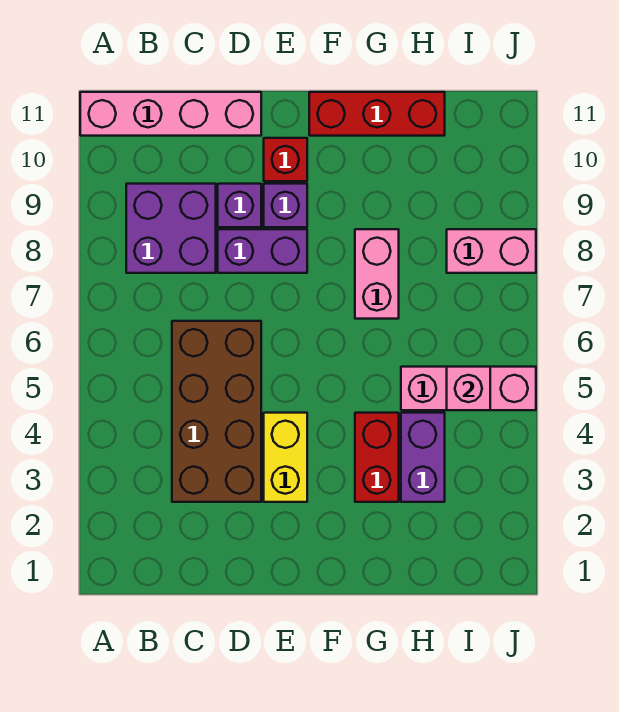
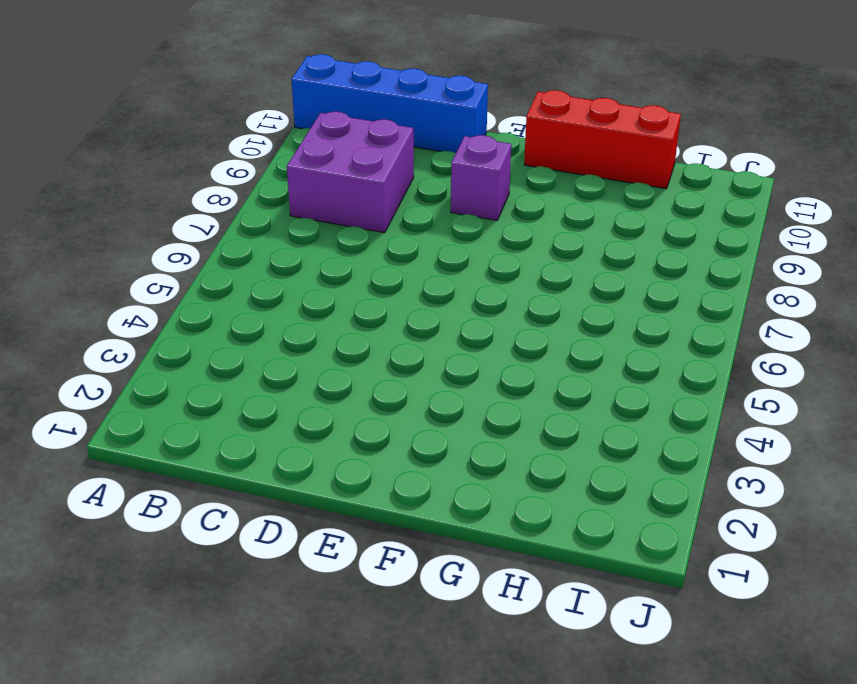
blue brick A11:D11 level 1 -> pink brick A11:D11 level 1
none -> brown brick C3:D6 level 1
none -> purple brick D8:E8 level 1
none -> purple brick D9 level 1

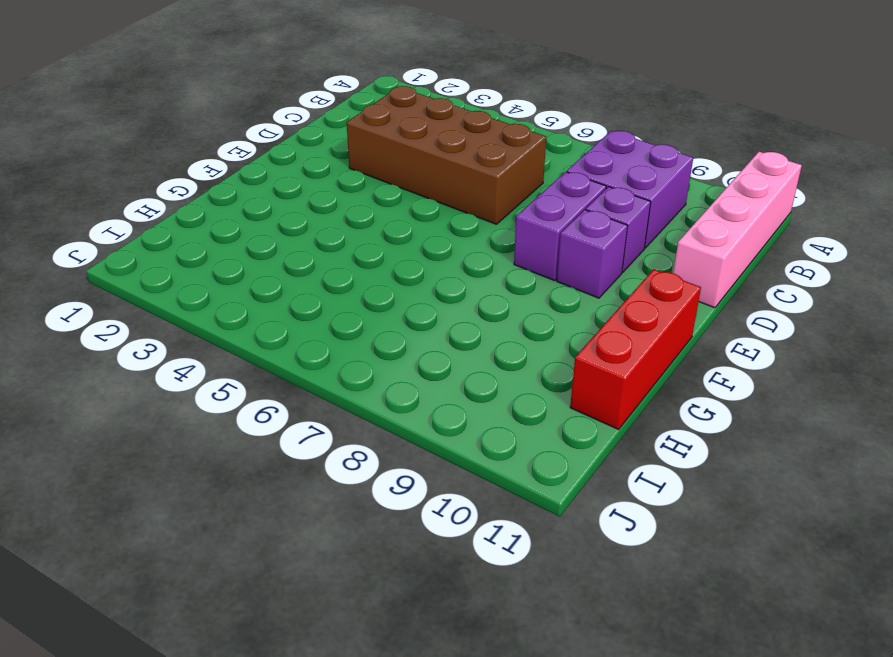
none -> yellow brick E3:E4 level 1
none -> red brick E10 level 1
none -> red brick G3:G4 level 1

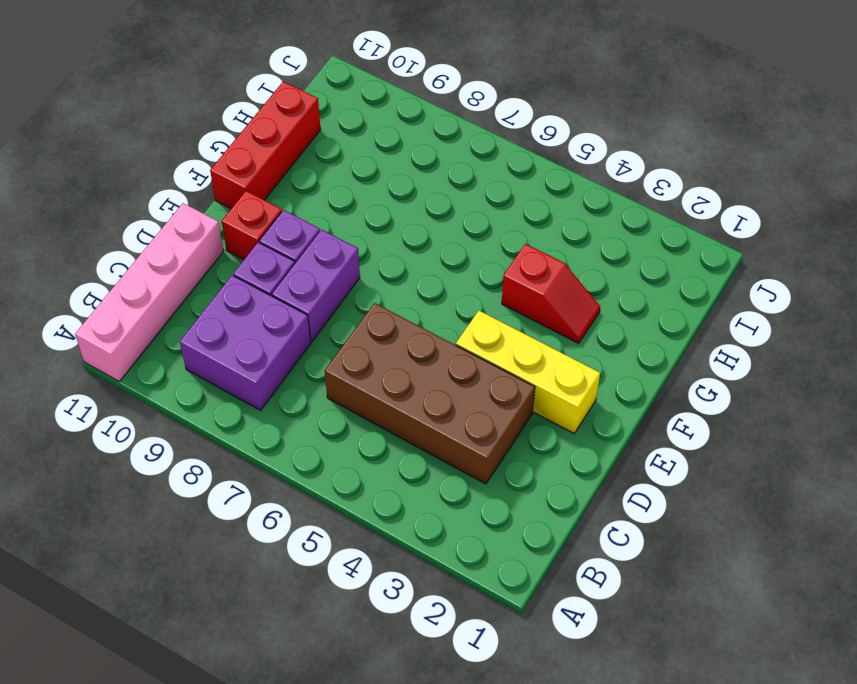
yellow brick E2:E4 level 1 -> yellow brick E3:E4 level 1
red slope G3:G4 level 1 top 4 -> red brick G3:G4 level 1
none -> pink brick G7:G8 level 1
none -> purple brick H3:H4 level 1
none -> pink brick H5:J5 level 1

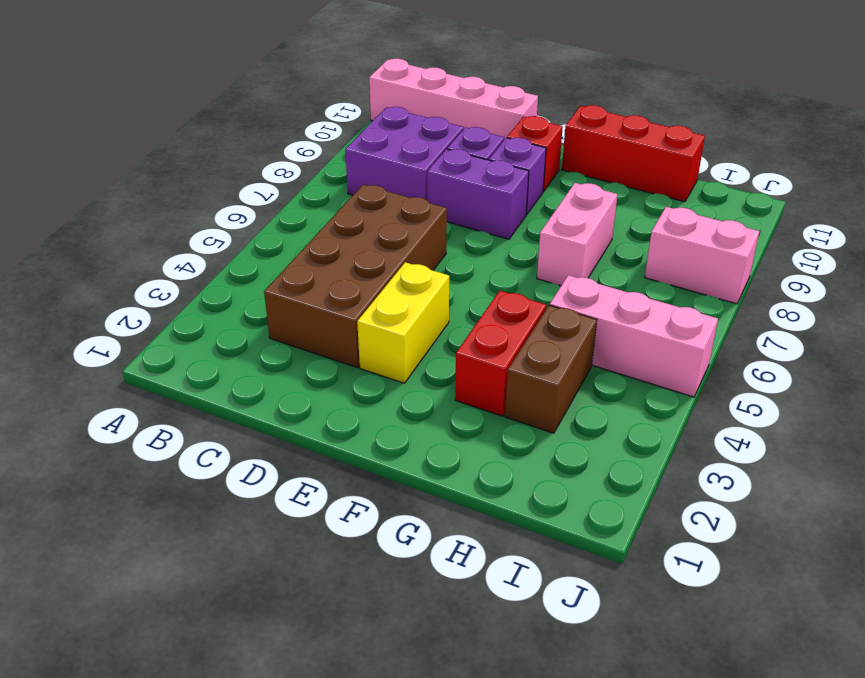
brown brick H3:H4 level 1 -> purple brick H3:H4 level 1
none -> pink brick I5 level 2

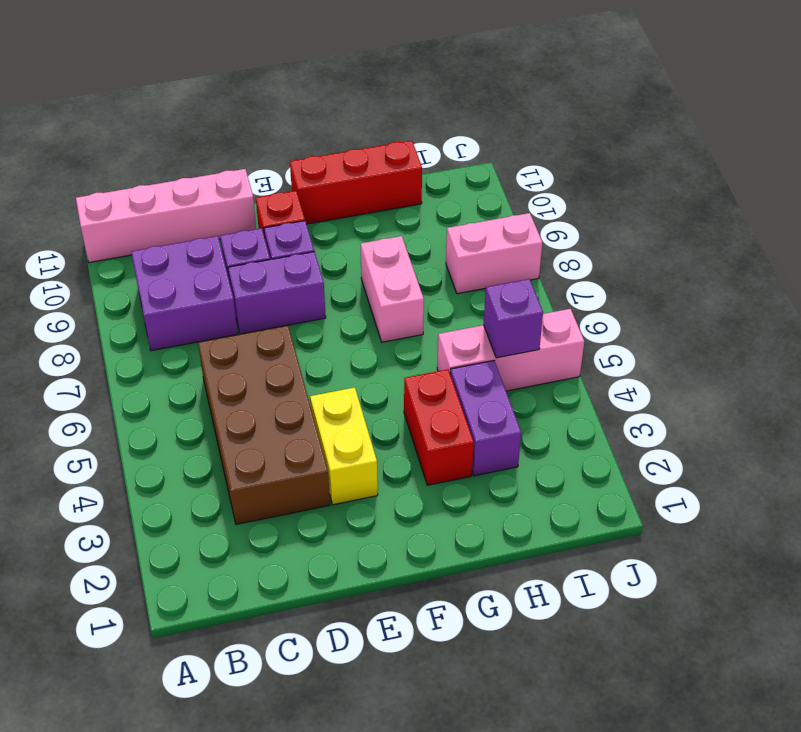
purple brick I5 level 2 -> pink brick I5 level 2

